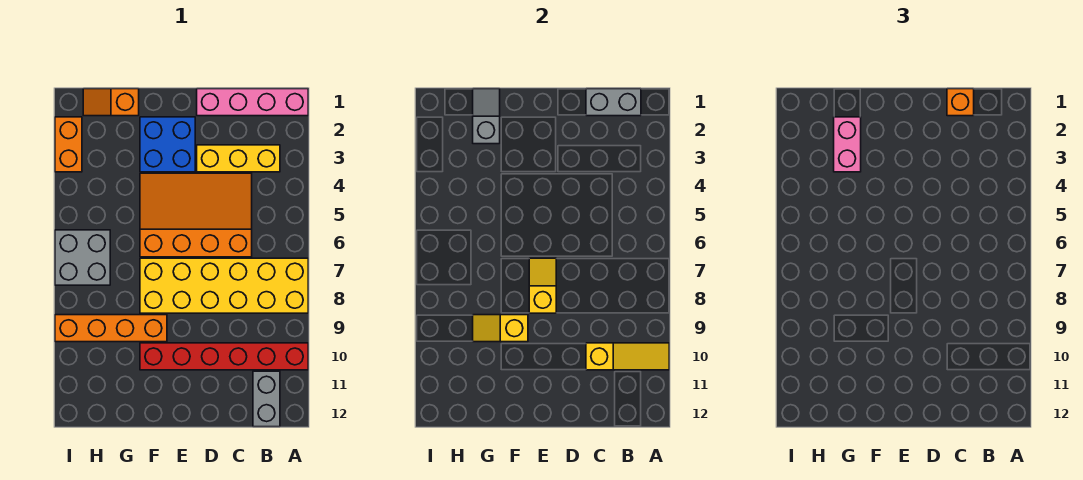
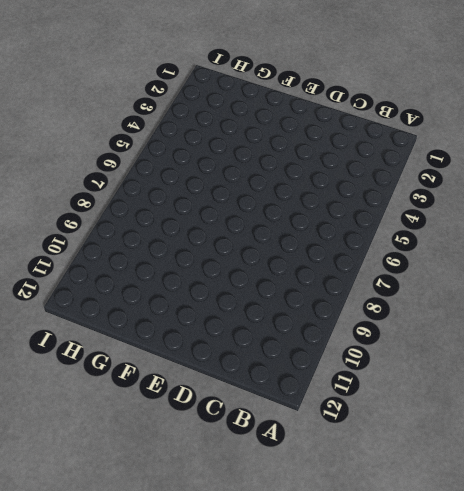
none -> pink brick A1:D1 level 1
none -> yellow brick A7:F8 level 1
none -> red brick A10:F10 level 1

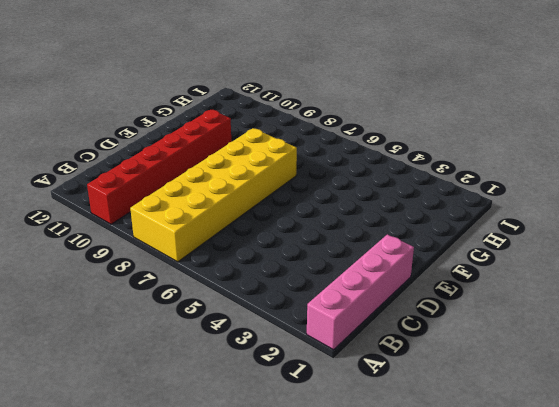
none -> yellow brick B3:D3 level 1
none -> grey brick B11:B12 level 1
none -> orange slope C4:F6 level 1 top 6

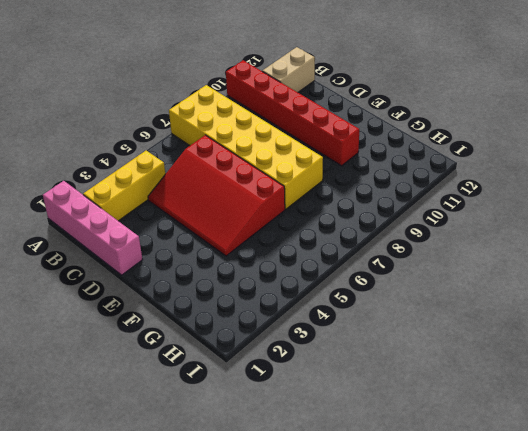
yellow brick B2:B4 level 1 -> yellow brick B3:D3 level 1
tan brick B11:B12 level 1 -> grey brick B11:B12 level 1
red slope C4:F6 level 1 top 6 -> orange slope C4:F6 level 1 top 6
none -> blue brick E2:F3 level 1
none -> orange brick F9:I9 level 1
none -> orange slope G1:H1 level 1 top G

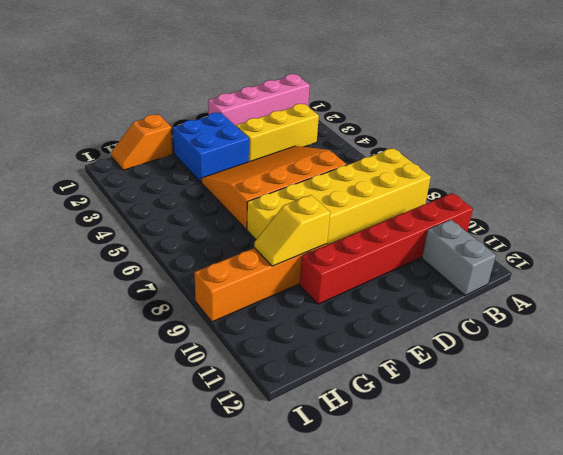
none -> grey brick H6:I7 level 1
none -> orange brick I2:I3 level 1
none -> yellow slope A10:C10 level 2 top C

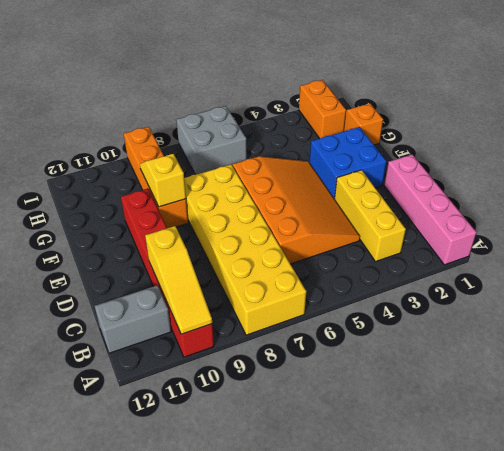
orange brick H2:I2 level 1 -> orange brick I2:I3 level 1
none -> grey brick B1:C1 level 2
none -> yellow slope E7:E8 level 2 top 8
none -> grey slope G1:G2 level 2 top 2

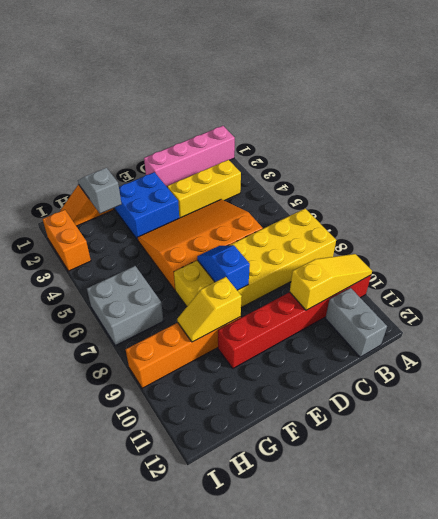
blue slope E7:E8 level 2 top 8 -> yellow slope E7:E8 level 2 top 8
none -> grey brick B1:C1 level 2
none -> orange brick C1 level 3
none -> pink brick G2:G3 level 3

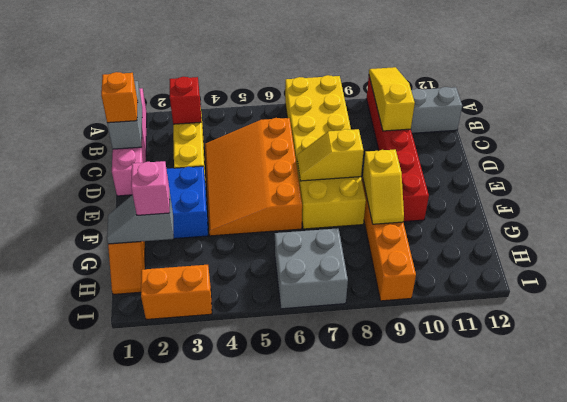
red brick B3 level 2 -> none
pink brick G2 level 3 -> pink brick G2:G3 level 3

